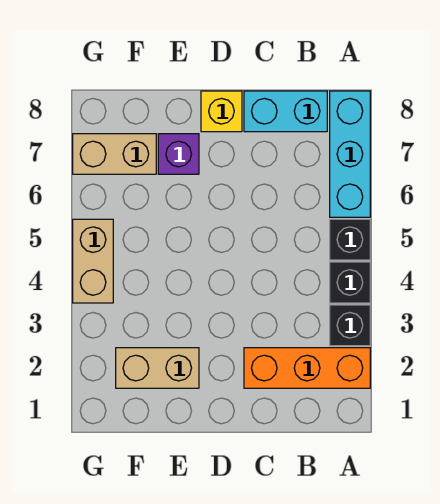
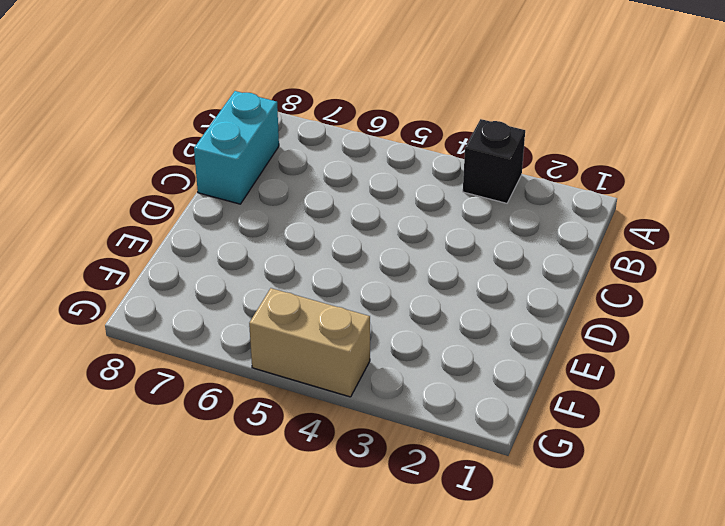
none -> orange brick A2:C2 level 1
none -> black brick A4 level 1

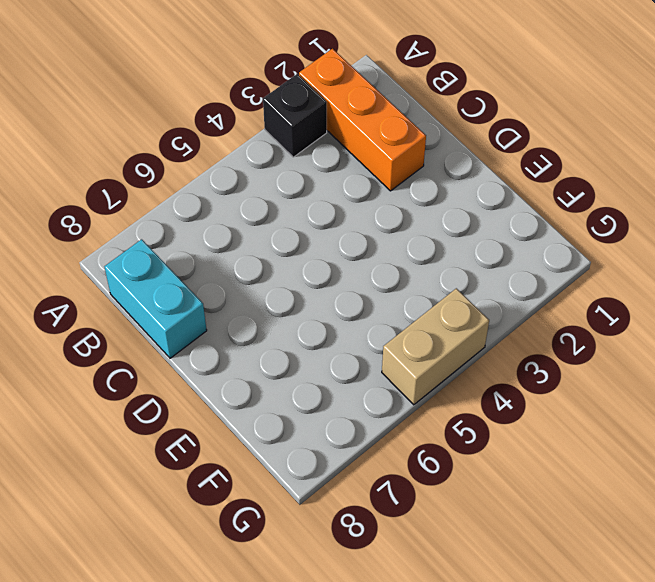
none -> black brick A4 level 1
none -> black brick A5 level 1

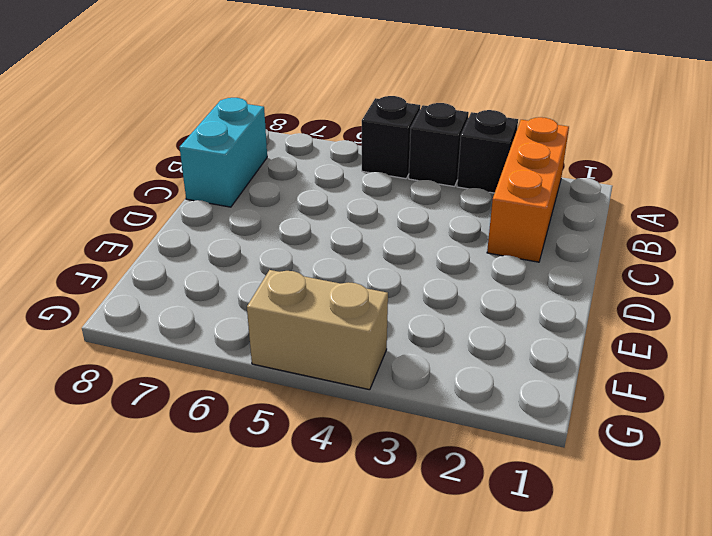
none -> cyan brick A6:A8 level 1
none -> yellow brick D8 level 1

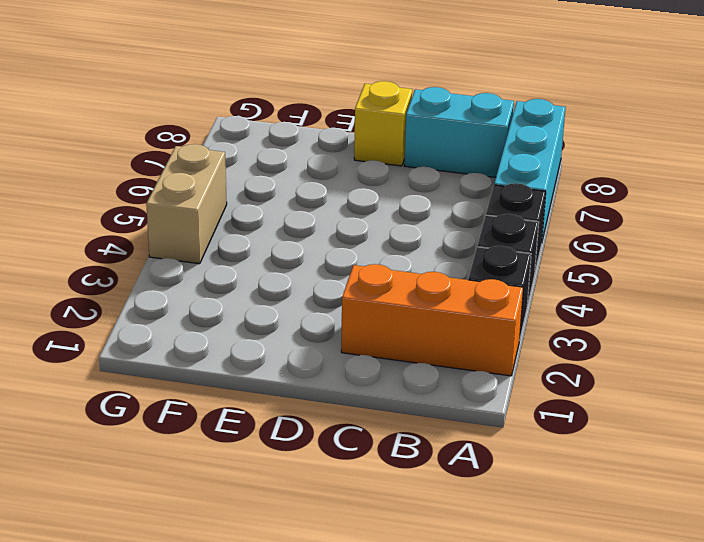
none -> tan brick E2:F2 level 1
none -> purple brick E7 level 1

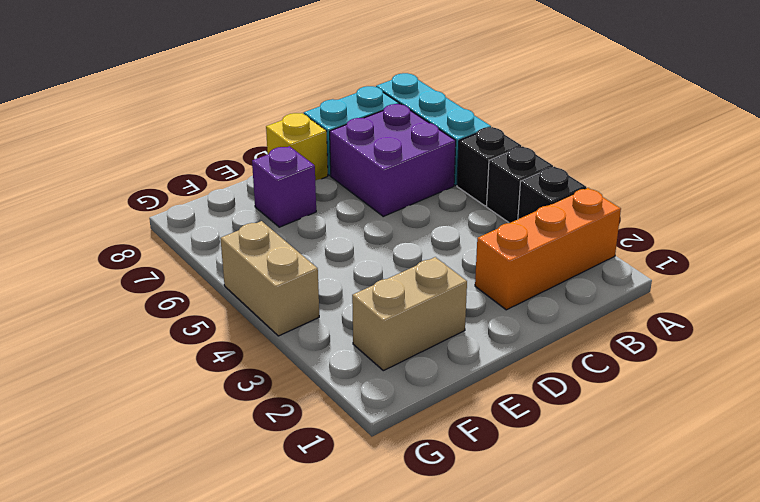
purple brick B6:C7 level 1 -> none
none -> tan brick F7:G7 level 1

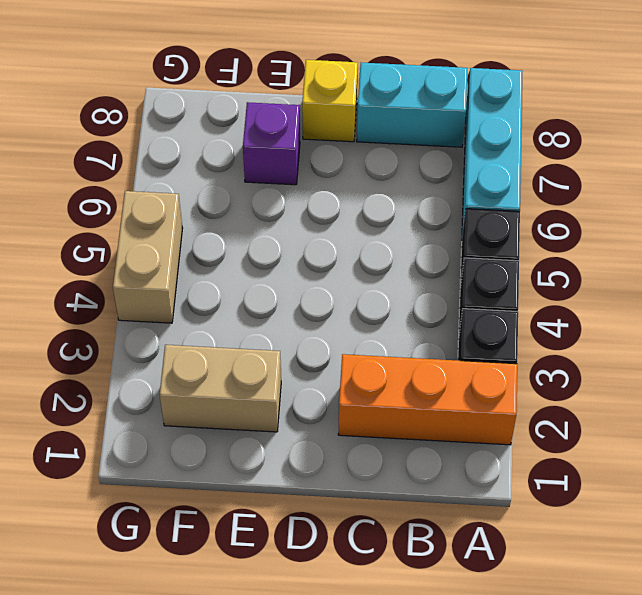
none -> tan brick F7:G7 level 1

